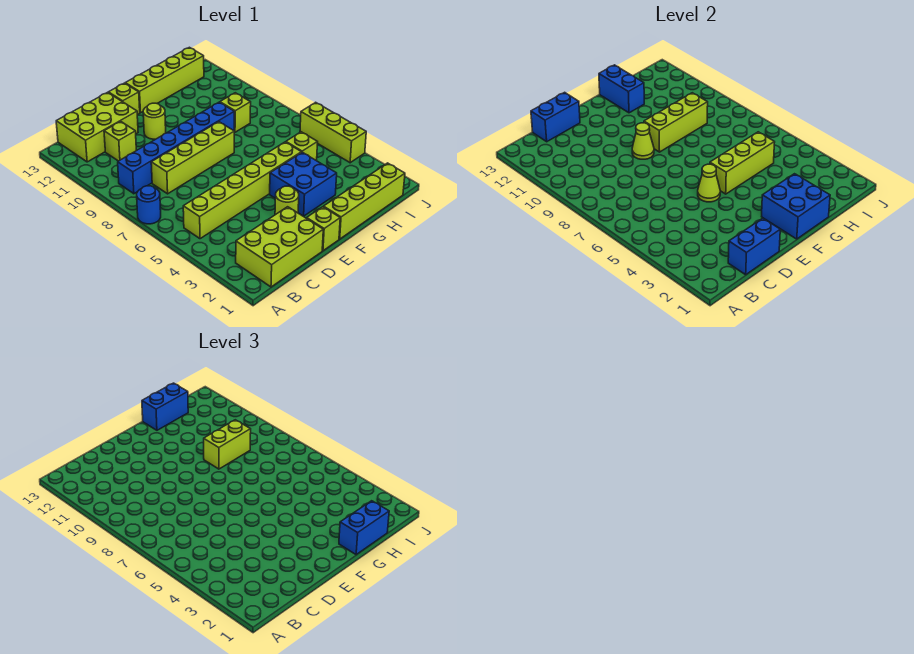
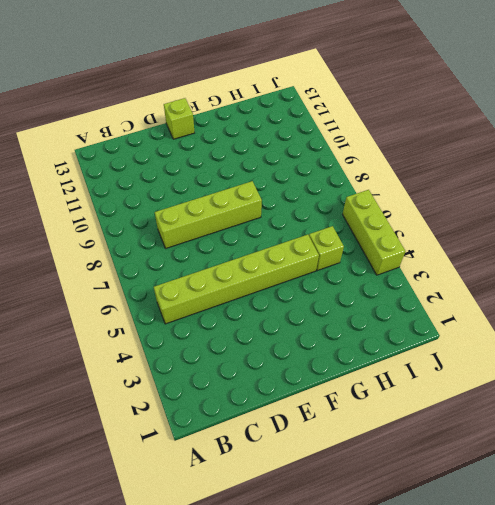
none -> blue round brick A7 level 1
none -> lime brick B1:D2 level 1
none -> blue brick B9:G9 level 1

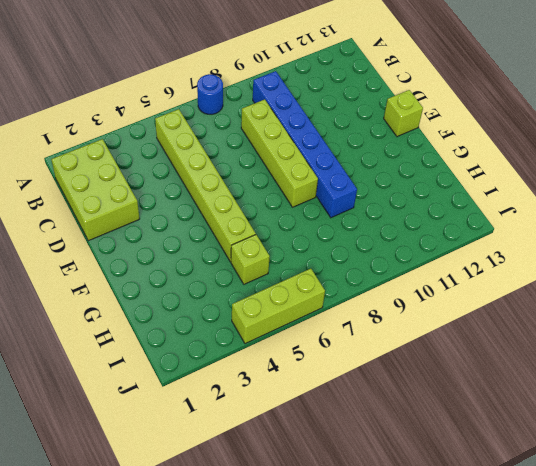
none -> lime brick B12:D13 level 1
none -> lime brick C11 level 1
none -> lime brick E1 level 1

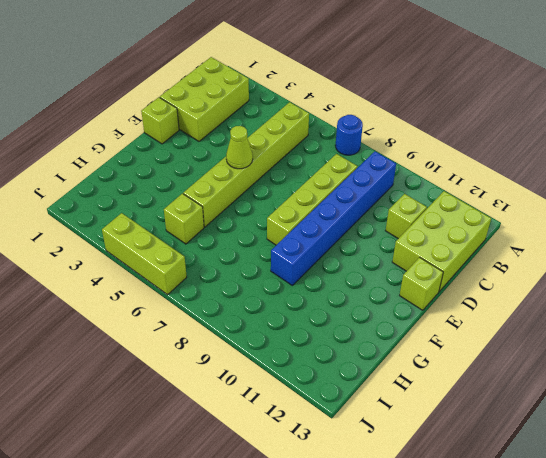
none -> lime round brick E3 level 1
none -> lime round brick E11 level 1
none -> lime brick F1:I1 level 1

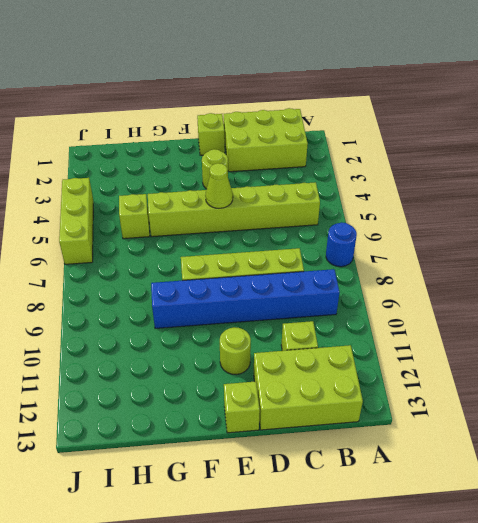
none -> lime brick F1:I1 level 1
none -> blue brick F3:G4 level 1
none -> lime brick F13:I13 level 1

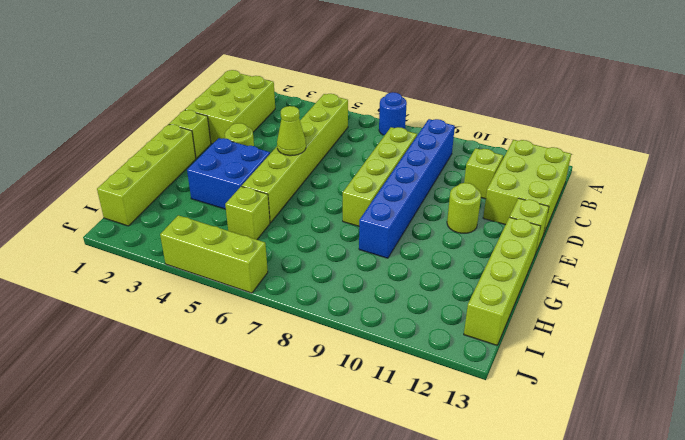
none -> lime brick H9 level 1
none -> blue brick C1:D1 level 2
none -> blue brick C13:D13 level 2

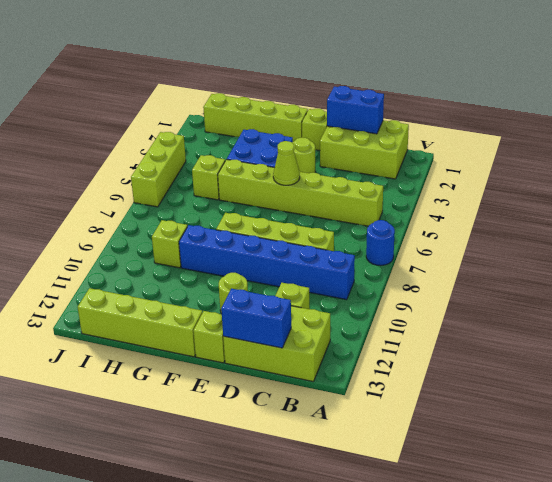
none -> lime cone E9 level 2
none -> blue brick F1:G2 level 2
none -> lime brick F5:H5 level 2

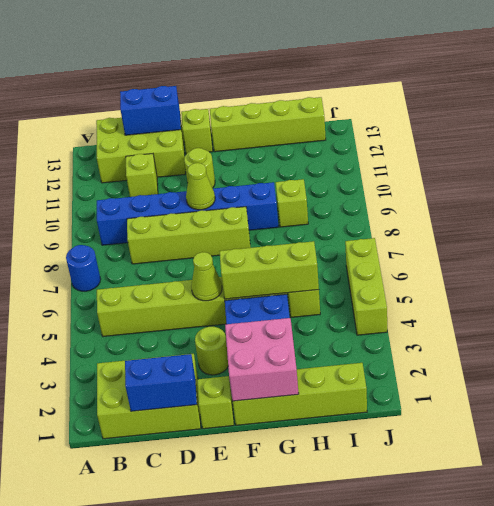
pink brick F1:G2 level 2 -> blue brick F1:G2 level 2
none -> lime brick F9:H9 level 2
none -> blue brick G12:G13 level 2
none -> blue brick G1:H1 level 3

